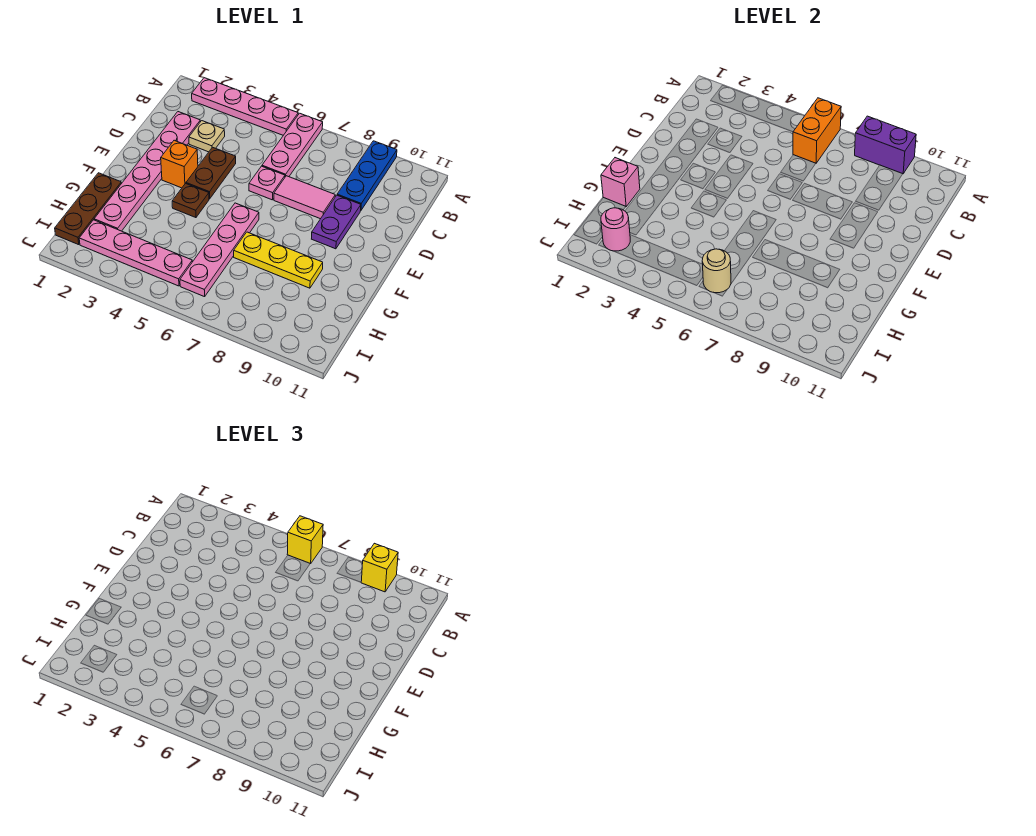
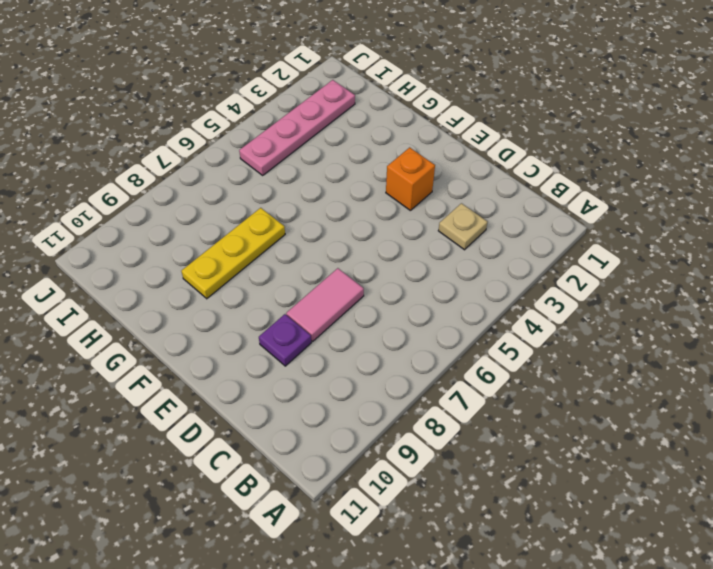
purple plate D9 level 1 -> purple plate D9:E9 level 1
none -> pink plate A2:A5 level 1
none -> pink plate A6:C6 level 1
none -> blue plate A9:C9 level 1

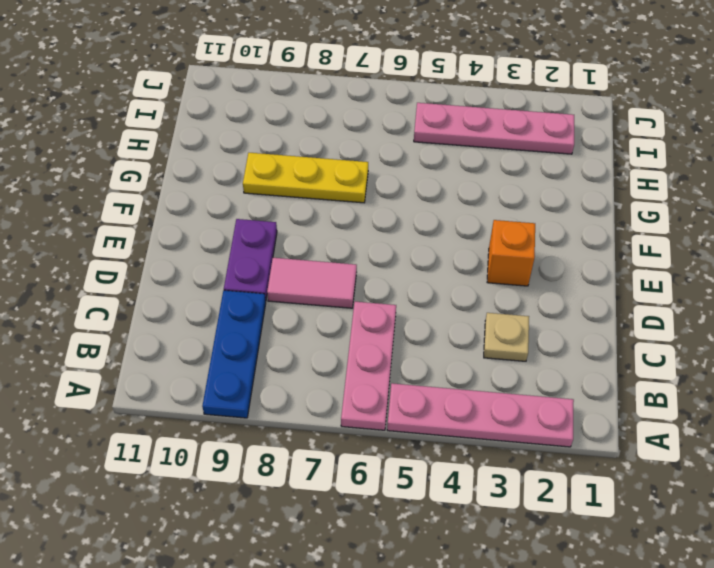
none -> pink plate C2:H2 level 1
none -> brown plate D4:E4 level 1
none -> pink plate D6 level 1

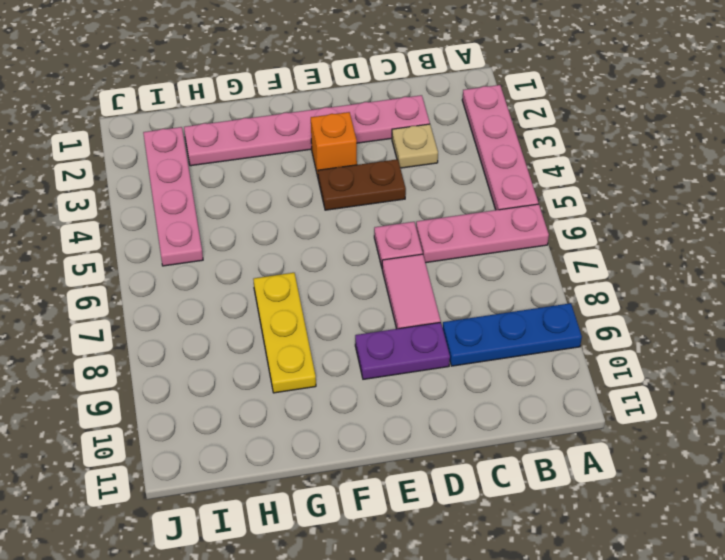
none -> brown plate F4 level 1
none -> pink plate F6:I6 level 1
none -> brown plate G1:I1 level 1

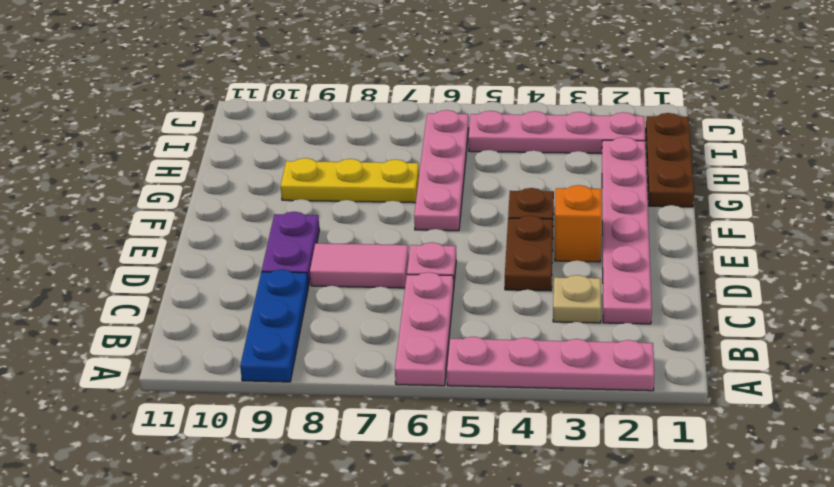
none -> orange brick A6:B6 level 2
none -> purple brick A8:A9 level 2
none -> pink brick G1 level 2

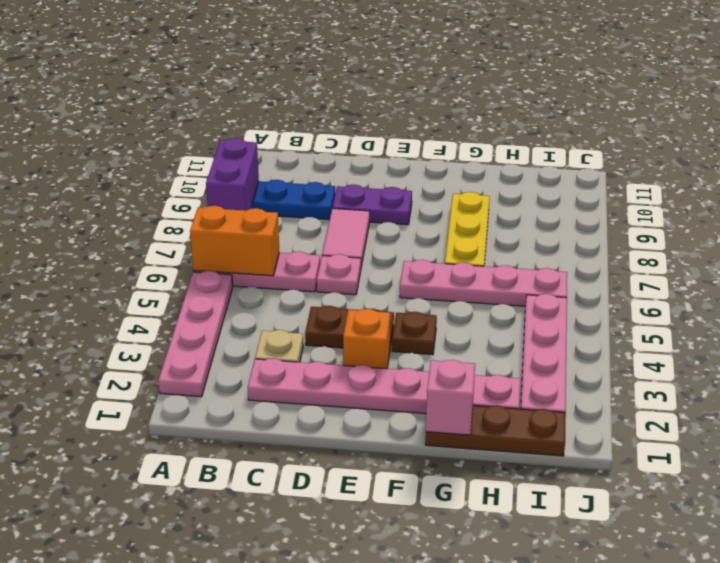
none -> pink round brick I2 level 2
none -> tan round brick I6 level 2
none -> yellow brick A6 level 3

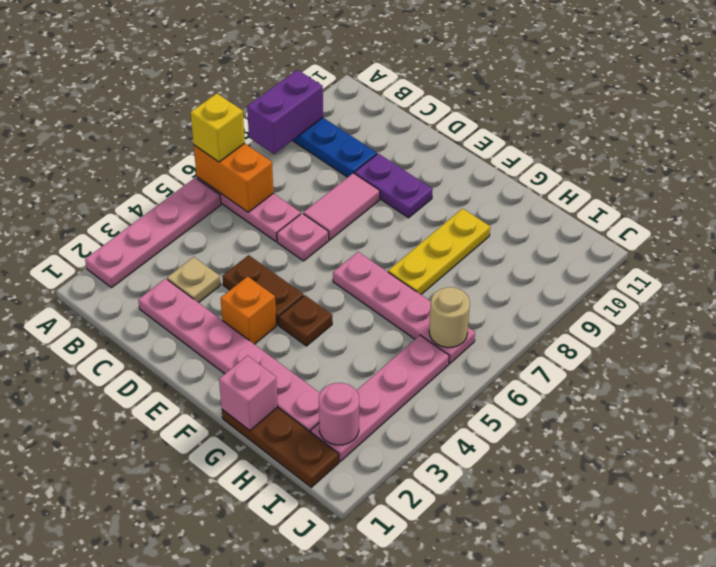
none -> yellow brick A9 level 3

